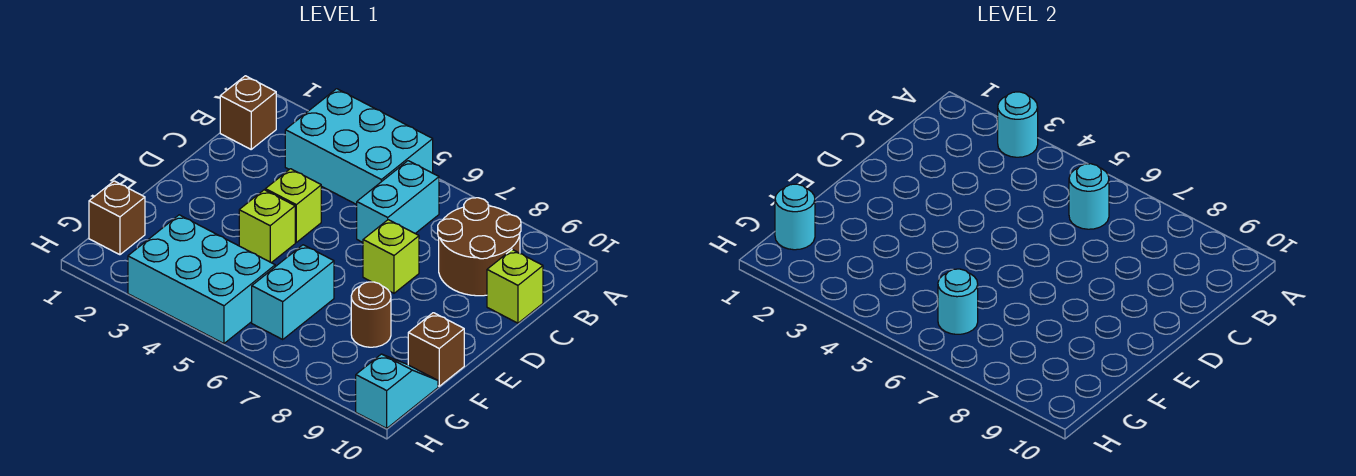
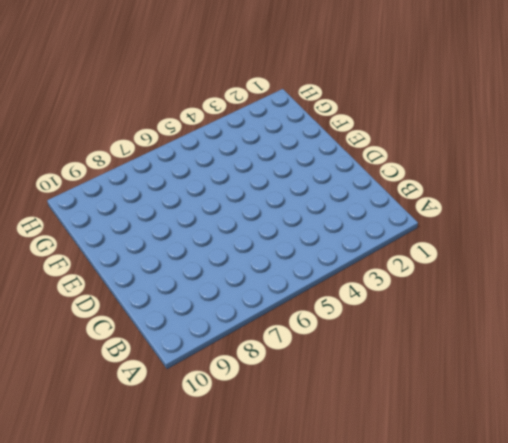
none -> cyan brick A3:B5 level 1
none -> brown brick B1 level 1
none -> cyan brick B6:C6 level 1

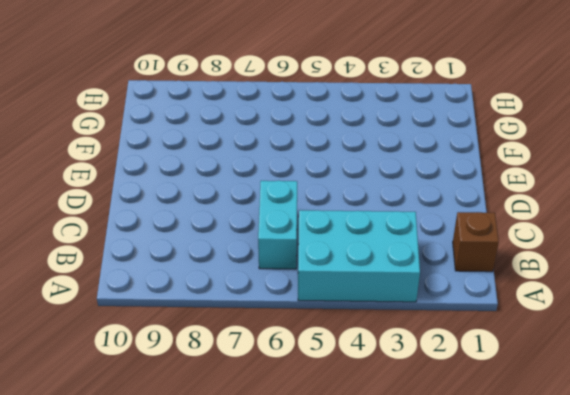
none -> brown round brick B8:C9 level 1
none -> lime brick C10 level 1
none -> lime brick D4 level 1

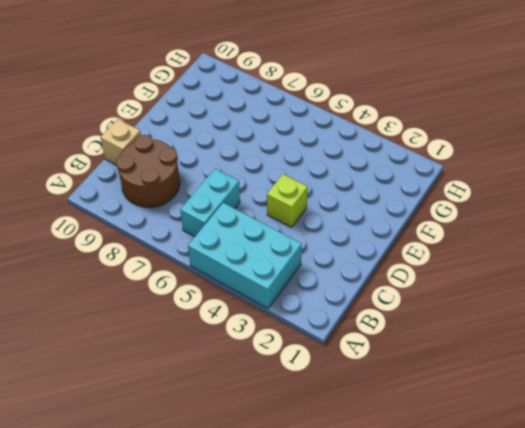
tan brick C10 level 1 -> lime brick C10 level 1
none -> brown brick B1 level 1
none -> lime brick D7 level 1
none -> lime brick E4 level 1

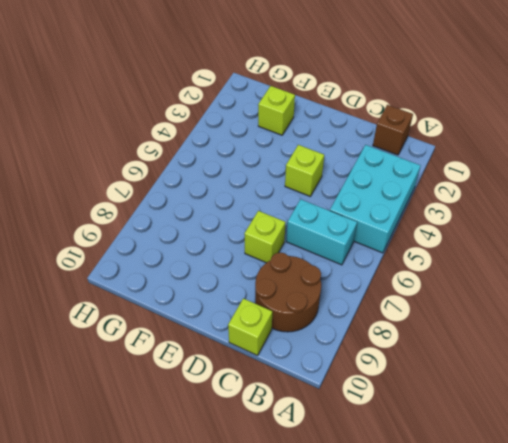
lime brick F2 level 1 -> lime brick E4 level 1
none -> cyan brick F6:G6 level 1
none -> brown round brick F8 level 1
none -> brown brick F10 level 1

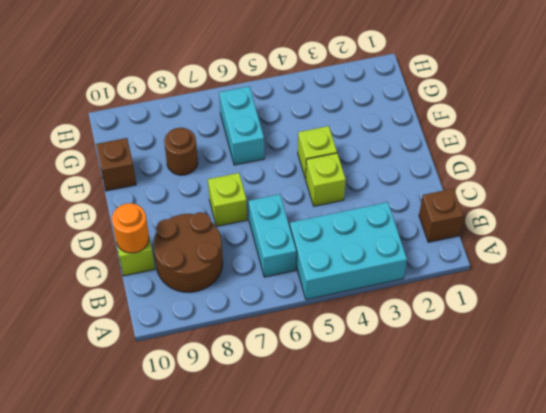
orange round brick C10 level 2 -> none
none -> brown brick G1 level 1
none -> cyan brick G3:H5 level 1
none -> cyan slope G10:H10 level 1 top H

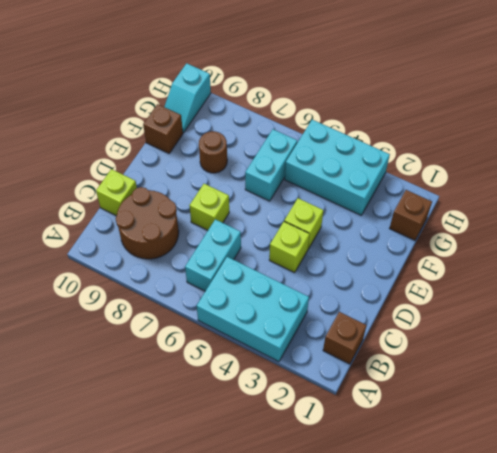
none -> cyan round brick A3 level 2
none -> cyan round brick B6 level 2
none -> cyan round brick G1 level 2

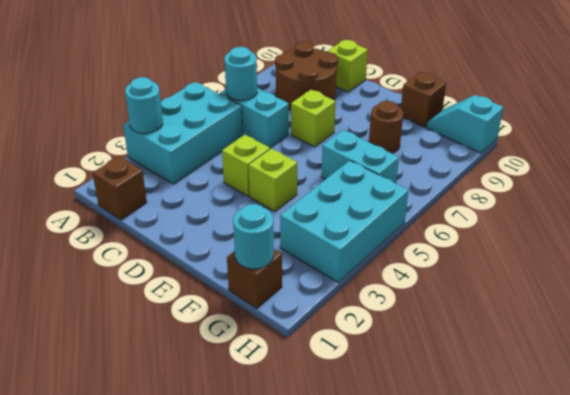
none -> cyan round brick G6 level 2

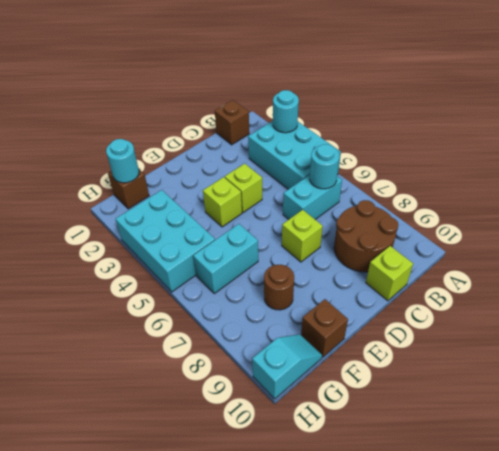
none -> cyan round brick G6 level 2

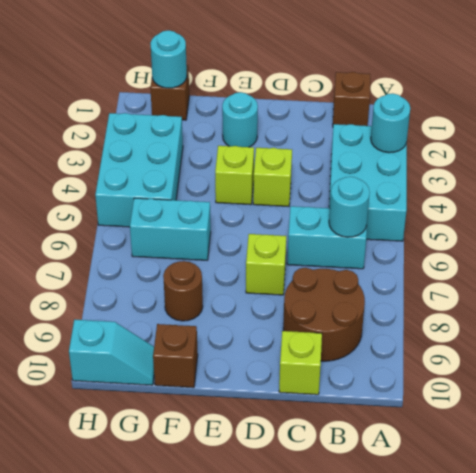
cyan round brick E2 level 1 -> cyan round brick G6 level 2

